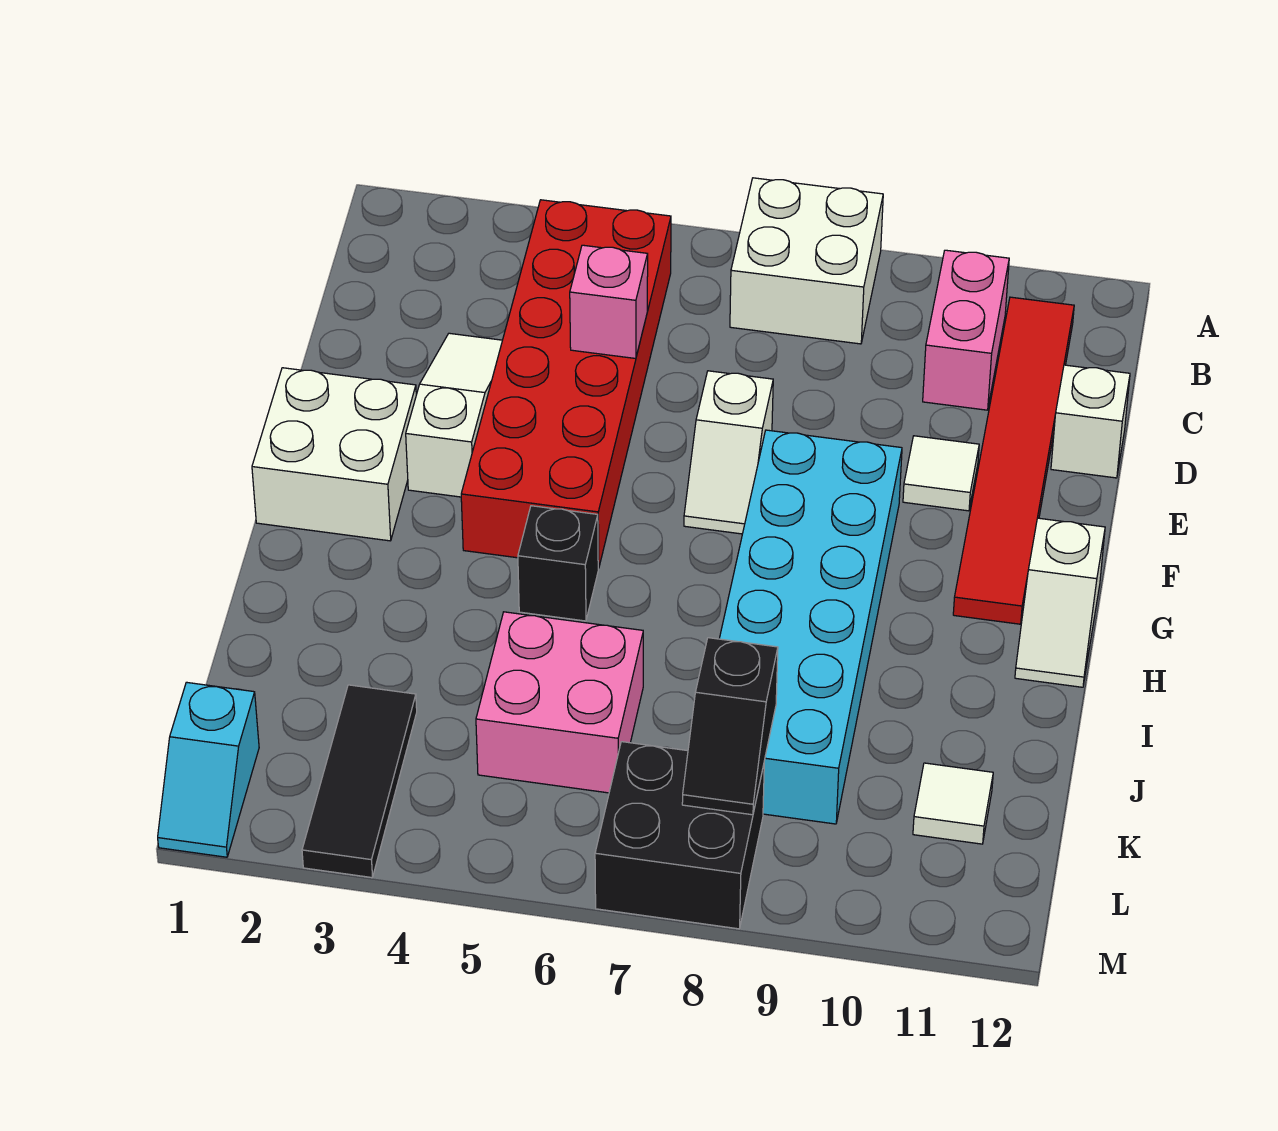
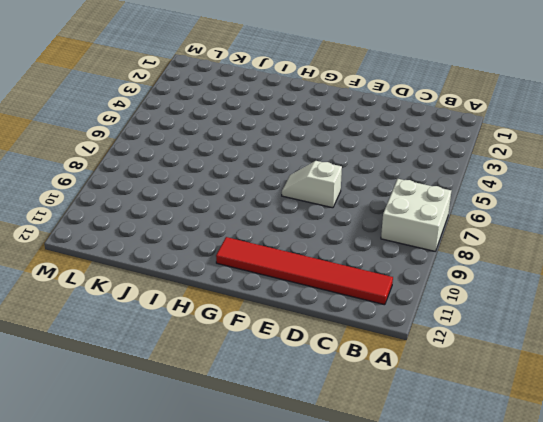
none -> red brick B4:G5 level 1
none -> pink brick B10:C10 level 1
none -> white slope D3:F3 level 1 top F

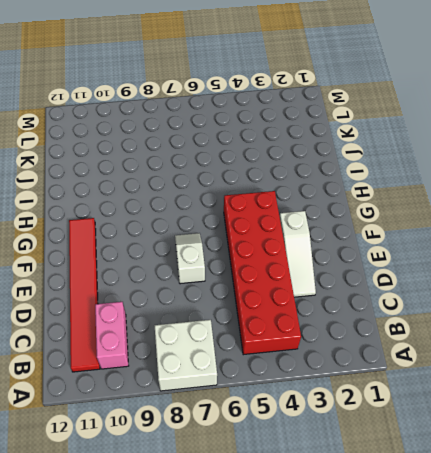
none -> white brick D12 level 1
none -> white tile E10 level 1
none -> white brick F1:G2 level 1

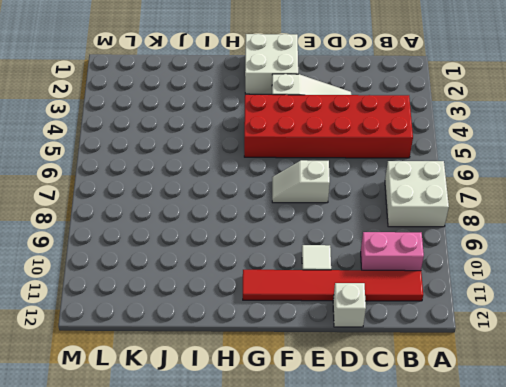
none -> cyan brick F8:K9 level 1
none -> white slope G12:H12 level 1 top G
none -> black brick H5 level 1

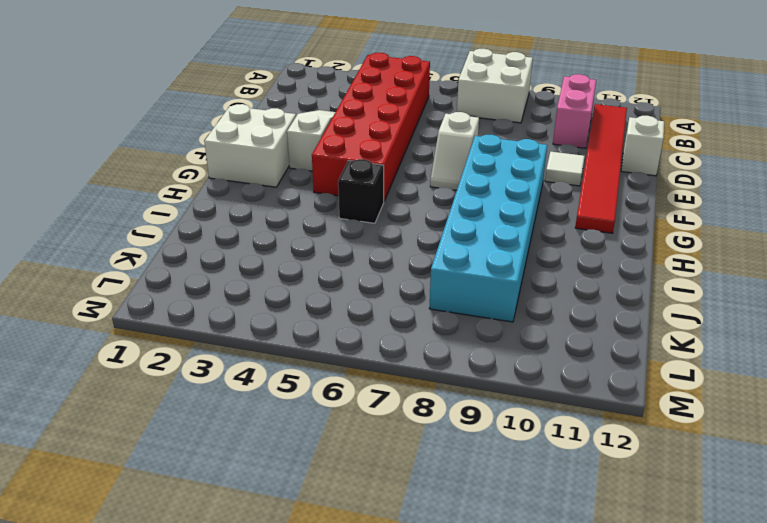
none -> white slope G12:H12 level 1 top G
none -> pink brick J5:K6 level 1
none -> black tile K3:M3 level 1

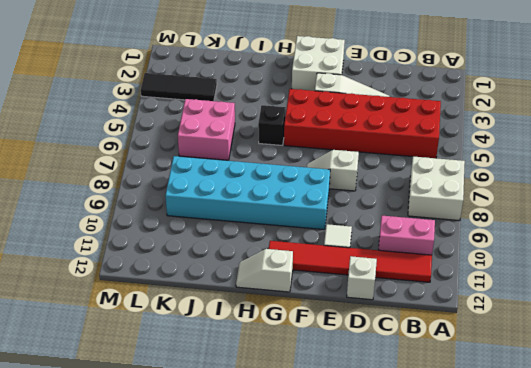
none -> white tile K11 level 1
none -> cyan slope L1:M1 level 1 top L
none -> black brick L7:M8 level 1

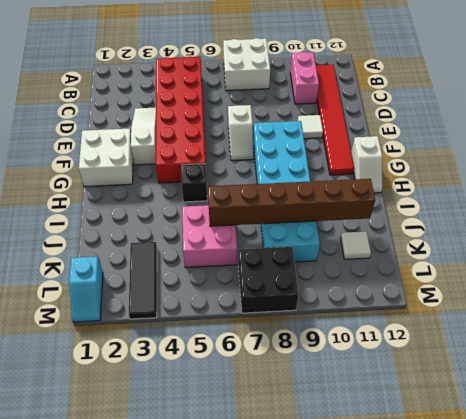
brown brick J6:J11 level 2 -> none
none -> white brick D12 level 1
none -> pink brick D5 level 2
none -> black slope K8:L8 level 2 top K

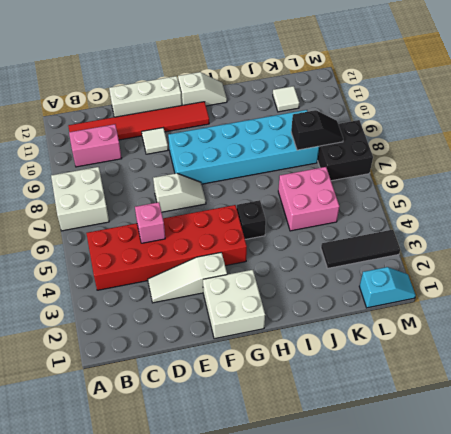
white brick D12:F12 level 1 -> white brick D12 level 1

